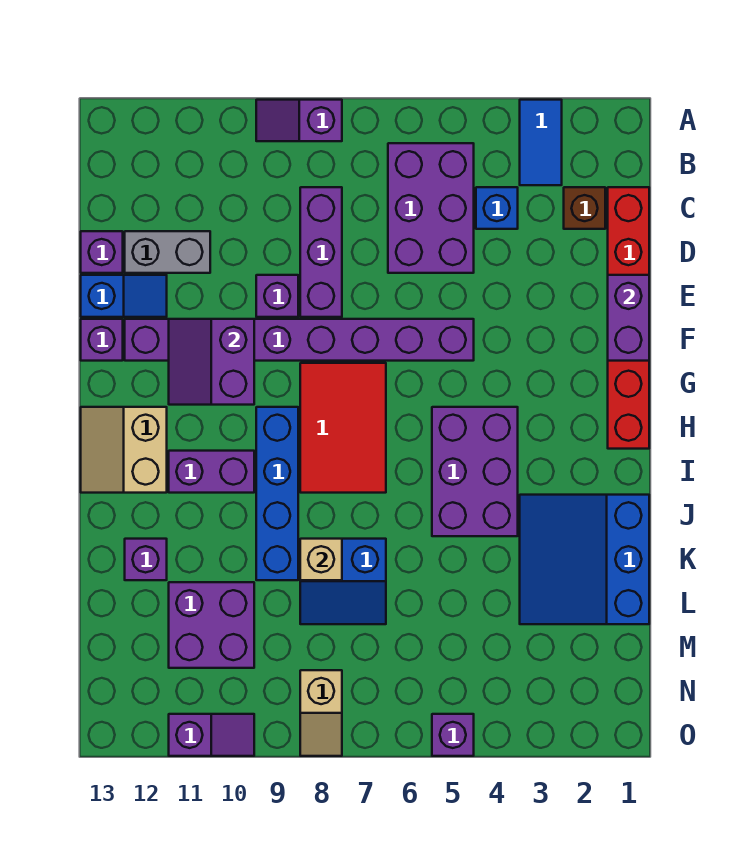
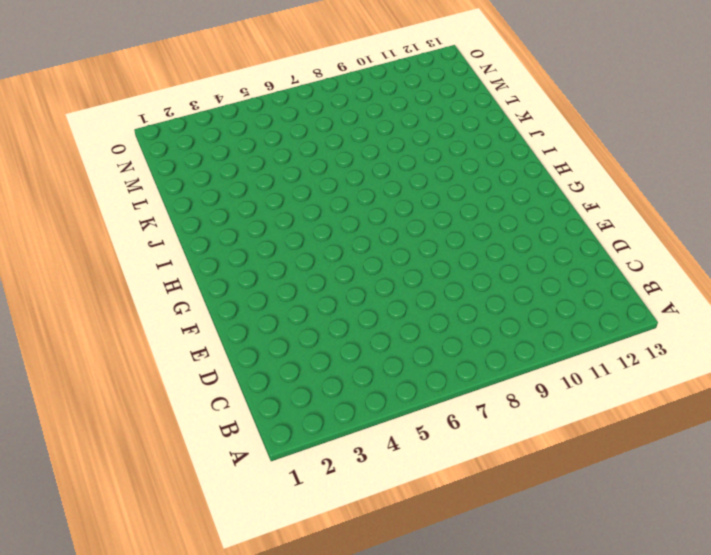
none -> blue tile A3:B3 level 1
none -> purple slope A8:A9 level 1 top 8
none -> purple brick B5:D6 level 1

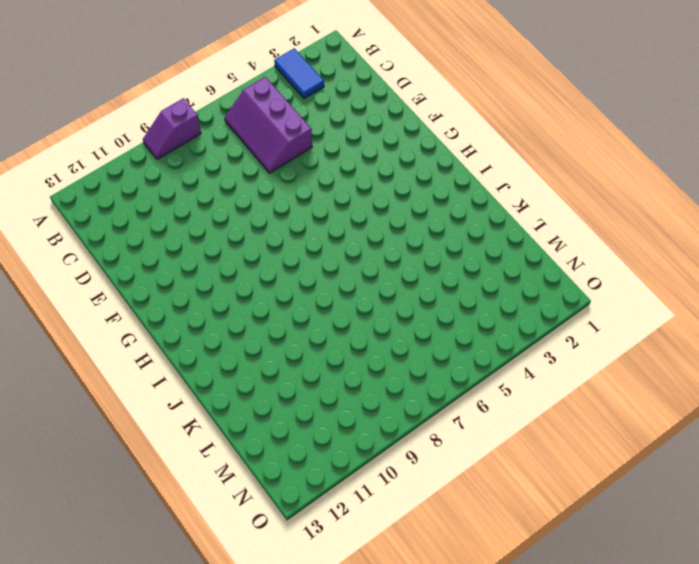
purple slope B5:D6 level 1 top 5 -> purple brick B5:D6 level 1
none -> red brick C1:H1 level 1
none -> brown brick C2 level 1
none -> blue brick C4 level 1

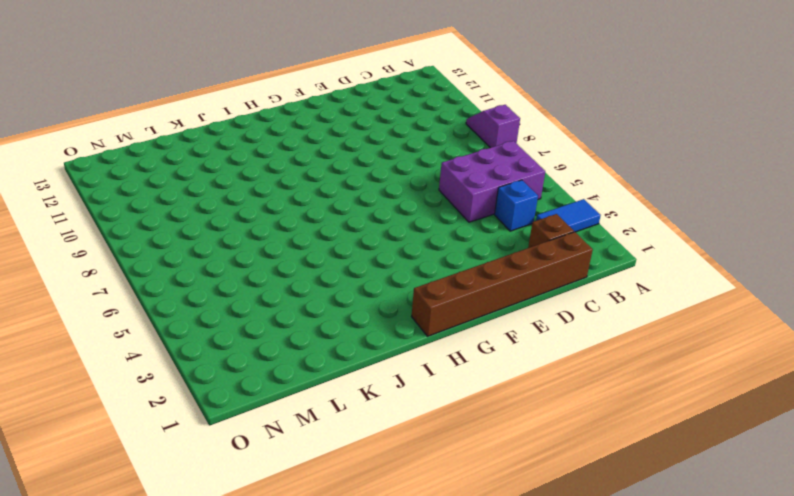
brown brick C1:H1 level 1 -> red brick C1:H1 level 1
none -> purple brick C8:E8 level 1
none -> grey brick D11:D12 level 1
none -> purple brick D13 level 1

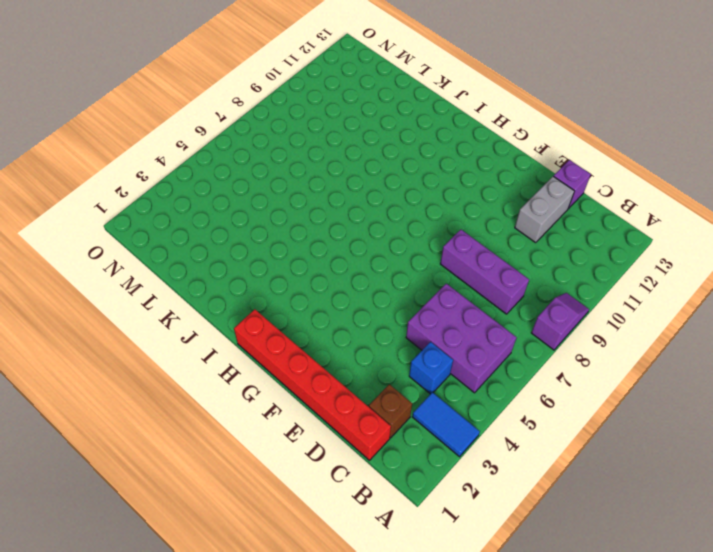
none -> purple brick E9 level 1
none -> blue slope E12:E13 level 1 top 13
none -> purple brick F5:F12 level 1

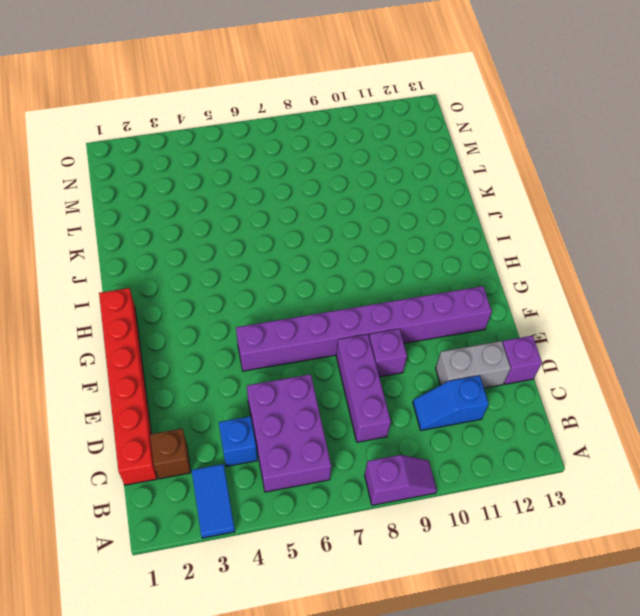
blue slope C10:C11 level 1 top 11 -> blue slope E12:E13 level 1 top 13
none -> purple brick F13 level 1
none -> red tile G7:I8 level 1
none -> purple brick H4:J5 level 1

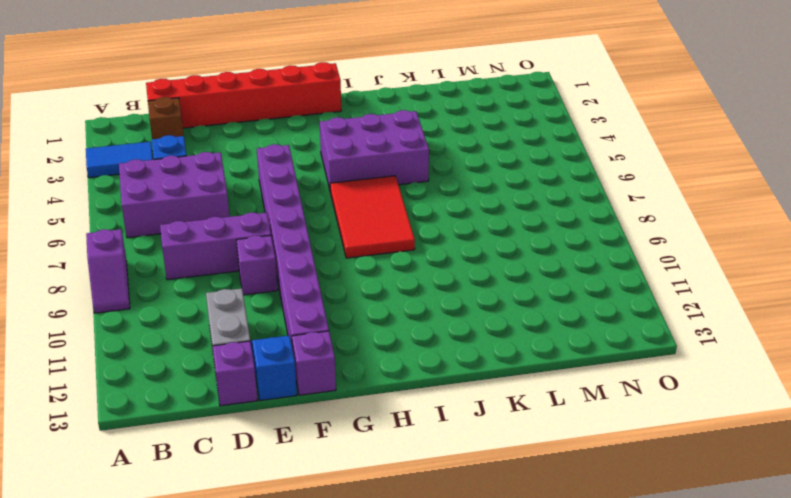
red tile H6:I8 level 1 -> red tile G7:I8 level 1
none -> blue brick H9:K9 level 1
none -> tan slope H12:I13 level 1 top 12
none -> purple brick I10:I11 level 1

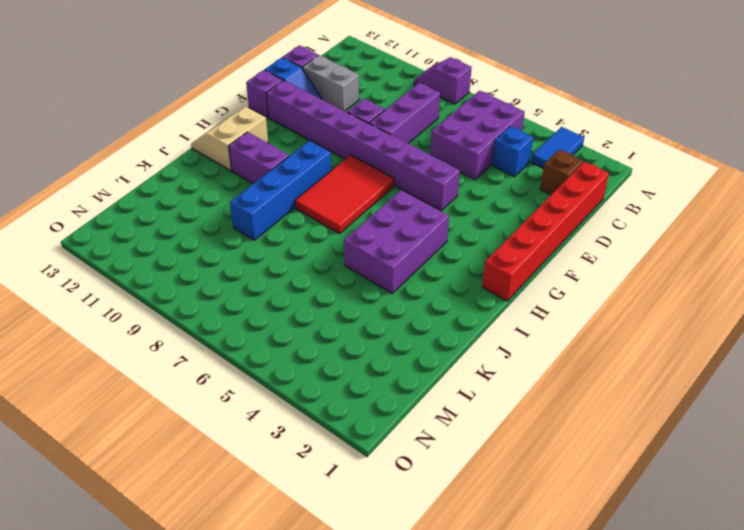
none -> blue slope J1:L3 level 1 top 1
none -> blue slope K7:L8 level 1 top K
none -> purple brick K12 level 1

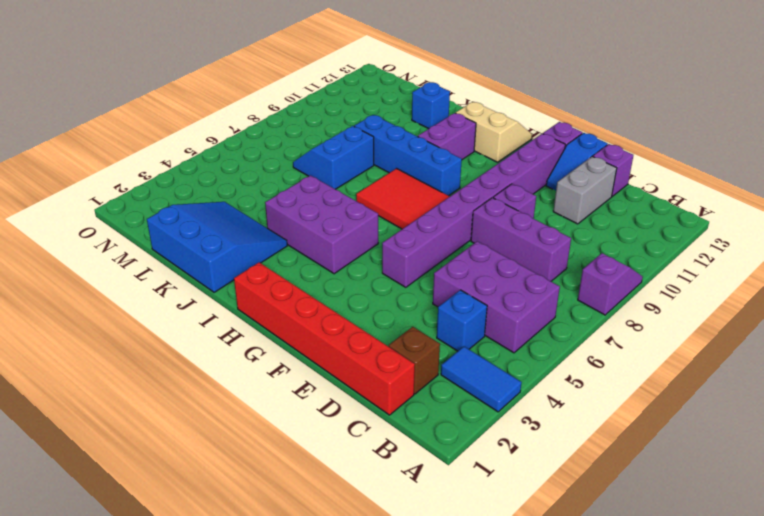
blue brick K12 level 1 -> purple brick K12 level 1
none -> purple brick L10:M11 level 1
none -> tan slope N8:O8 level 1 top N
none -> purple brick O5 level 1

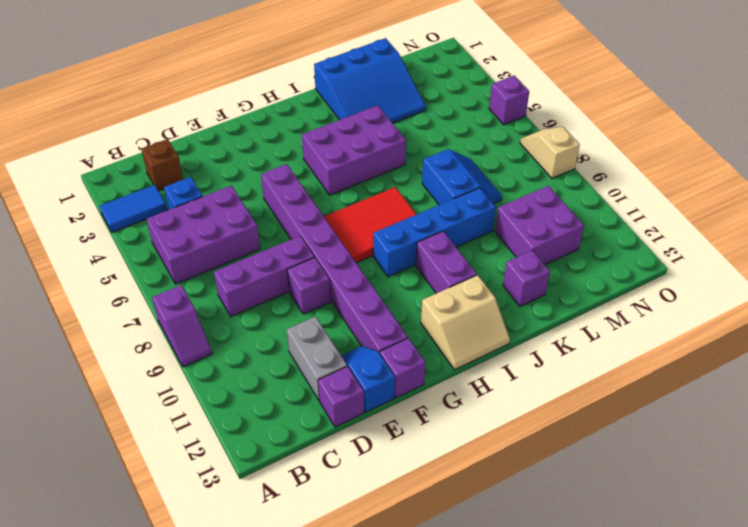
tan slope O7:O8 level 1 top 8 -> tan slope N8:O8 level 1 top N
none -> red brick C1:H1 level 1
none -> purple slope O10:O11 level 1 top 11
none -> purple brick E1:F1 level 2

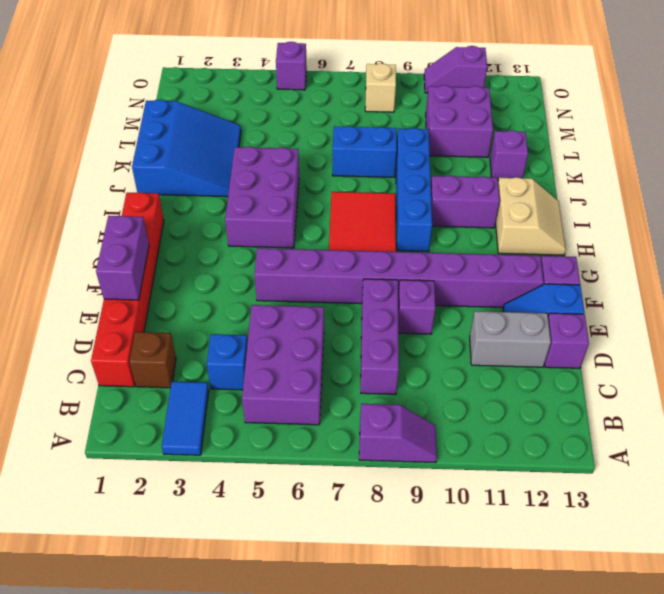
none -> purple slope F10:G11 level 2 top 10
none -> tan brick K8 level 2

